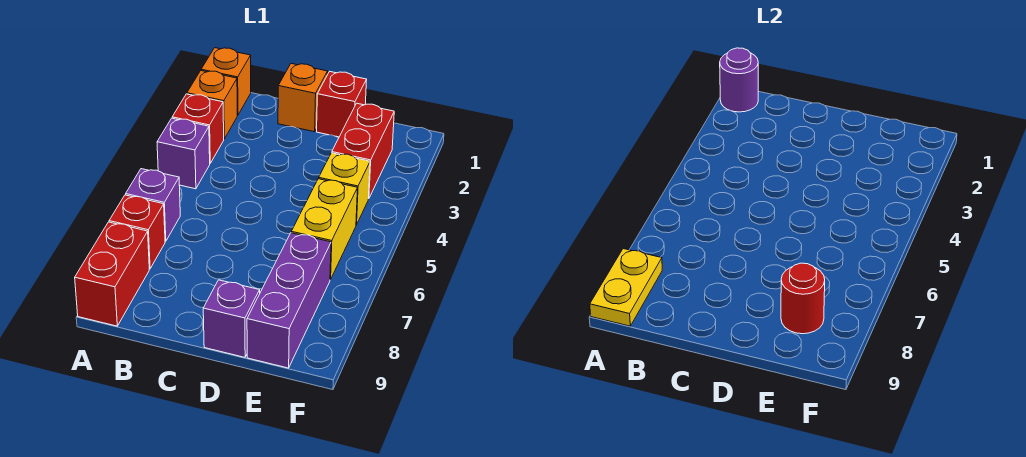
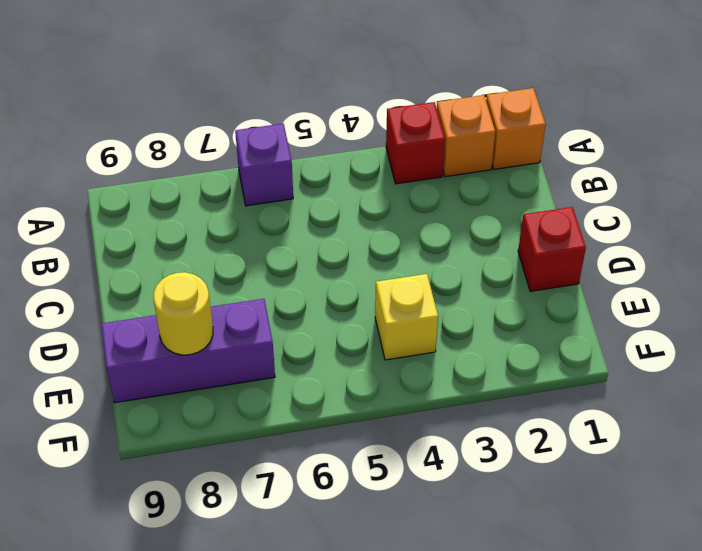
yellow round brick E8 level 2 -> red round brick E8 level 2
none -> purple brick A4 level 1
none -> red brick A7 level 1
none -> red brick A8:A9 level 1

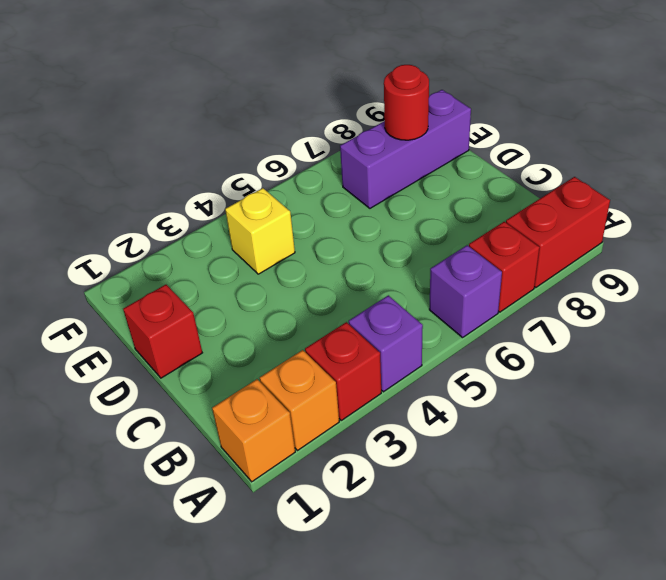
none -> orange brick C1 level 1
none -> purple brick D9 level 1
none -> red brick E2:E3 level 1

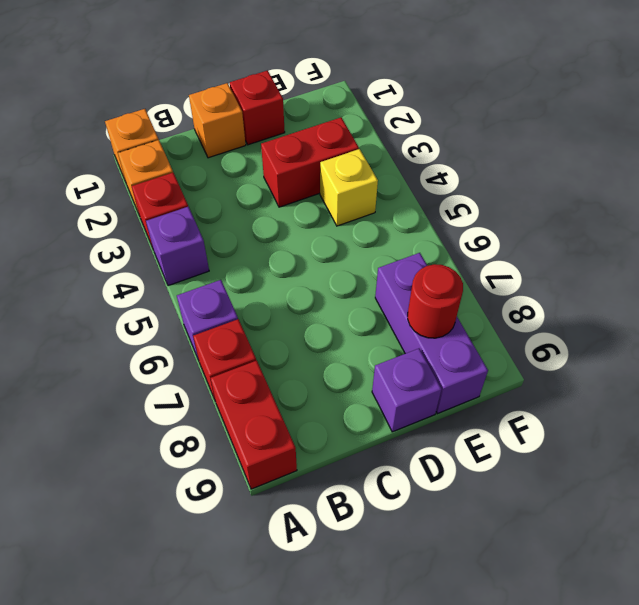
red brick D3:E3 level 1 -> red brick E2:E3 level 1
none -> yellow brick E5:E6 level 1
none -> purple round brick A1 level 2
none -> yellow plate A8:A9 level 2

